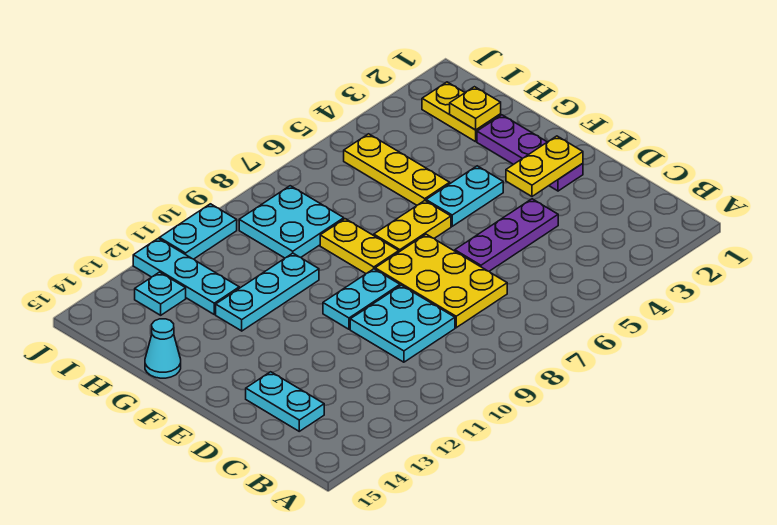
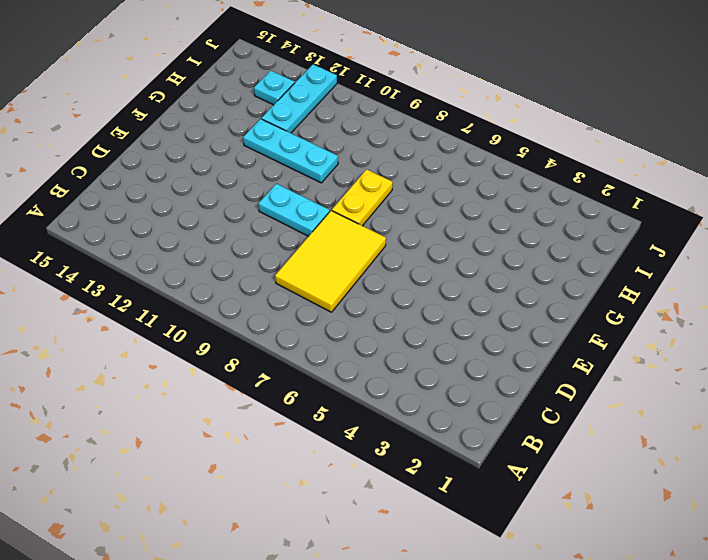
yellow tile C7:E8 level 1 -> yellow plate C7:E8 level 1
none -> cyan plate C9:D10 level 1
none -> cyan plate C14:D14 level 1
none -> purple plate D4:D6 level 1

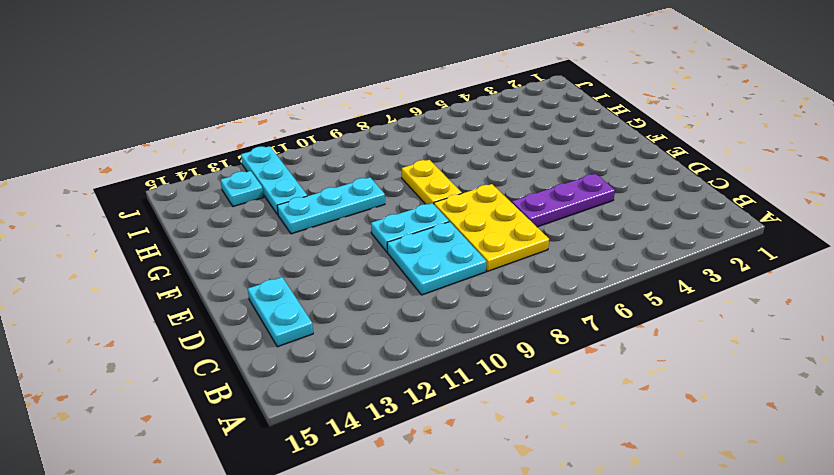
none -> purple plate E2:G2 level 1
none -> cyan plate F4:F5 level 1
none -> yellow plate F6:F7 level 1

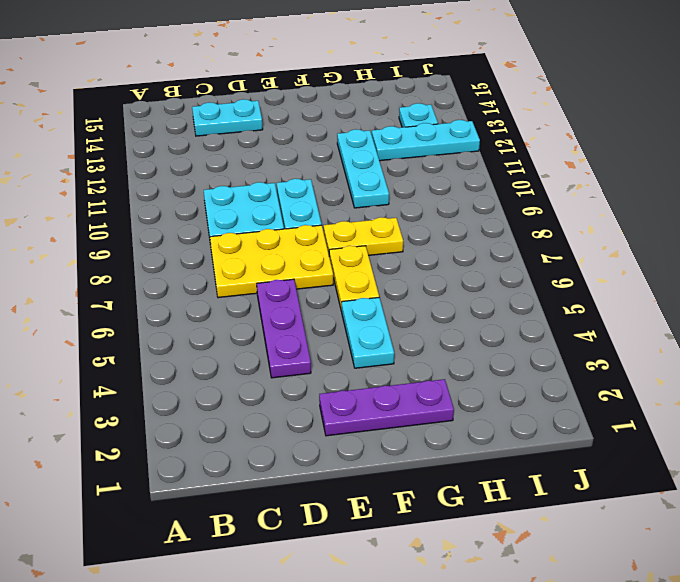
none -> yellow plate G5:I5 level 1
none -> cyan cone G15 level 1
none -> yellow plate H2:I2 level 1

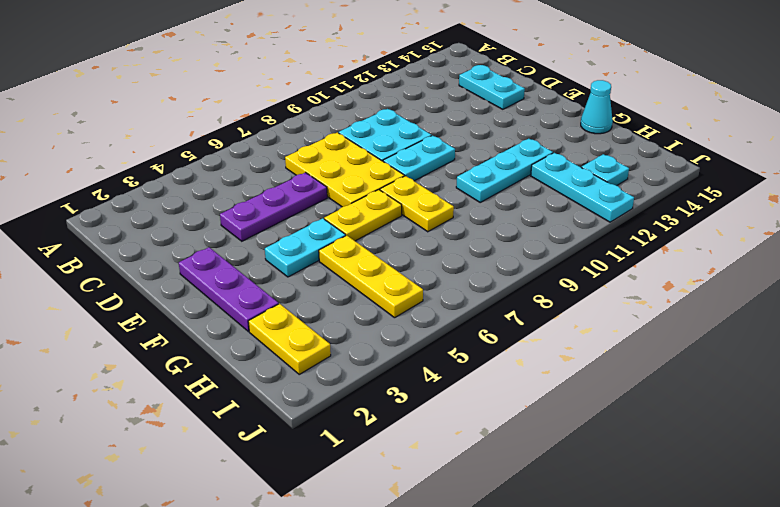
none -> cyan plate H8:I9 level 1
none -> cyan plate J10:J11 level 1
none -> yellow plate E2:E3 level 2

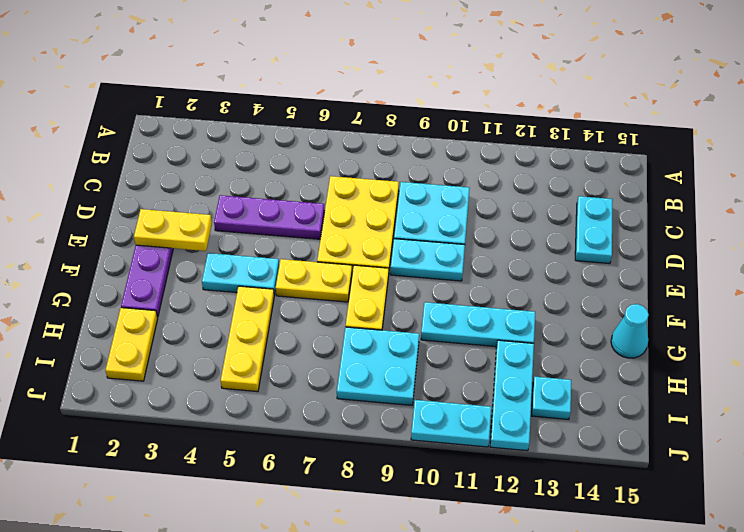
none -> yellow plate H2 level 2

